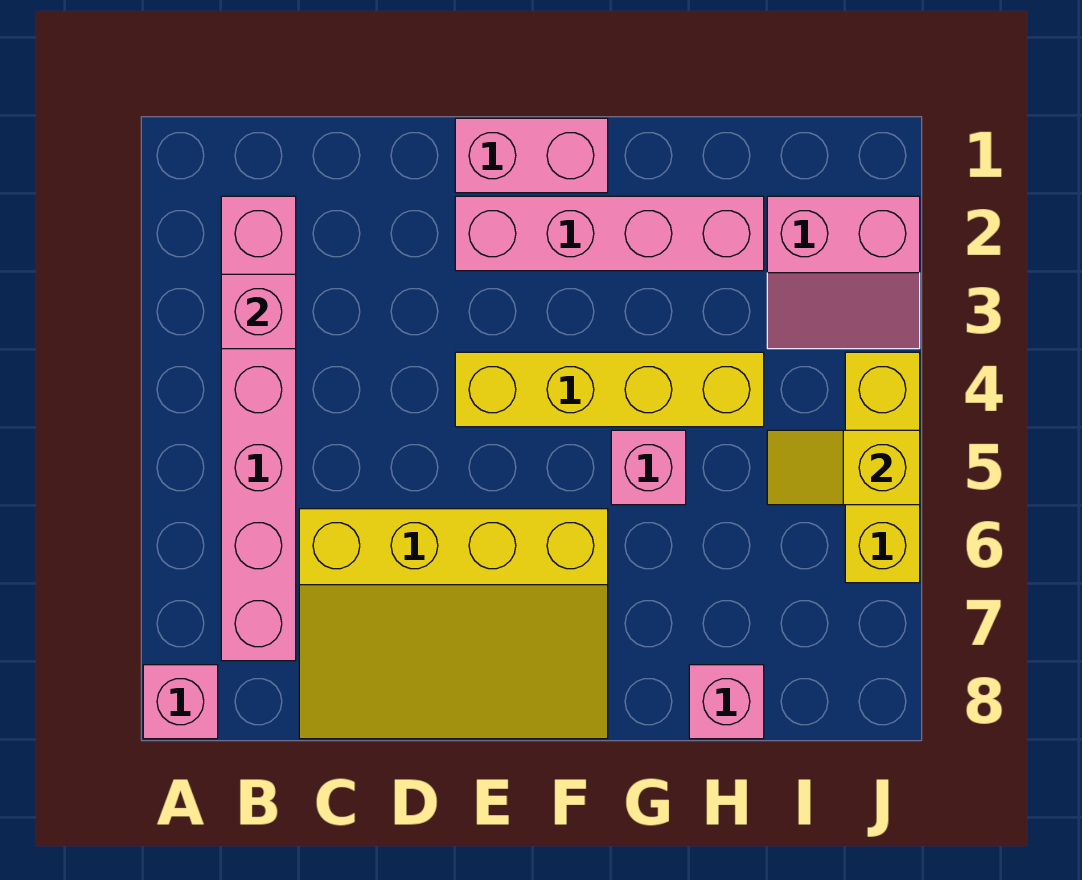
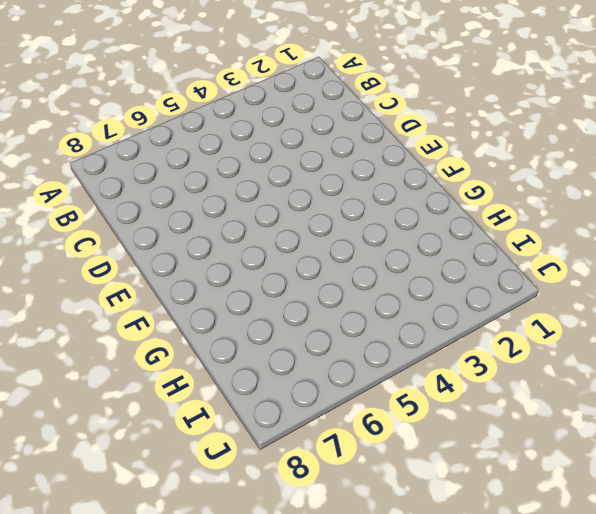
none -> pink brick A8 level 1
none -> pink brick B2:B7 level 1
none -> yellow slope C6:F8 level 1 top 6

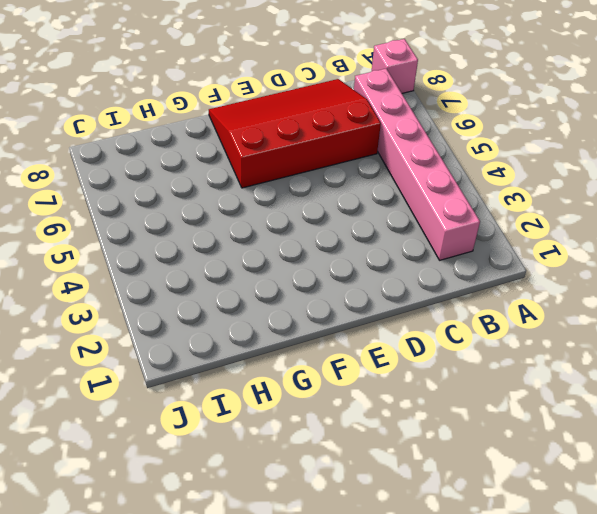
red slope C6:F8 level 1 top 6 -> yellow slope C6:F8 level 1 top 6
none -> pink brick E1:F1 level 1
none -> pink brick E2:H2 level 1
none -> yellow brick E4:H4 level 1

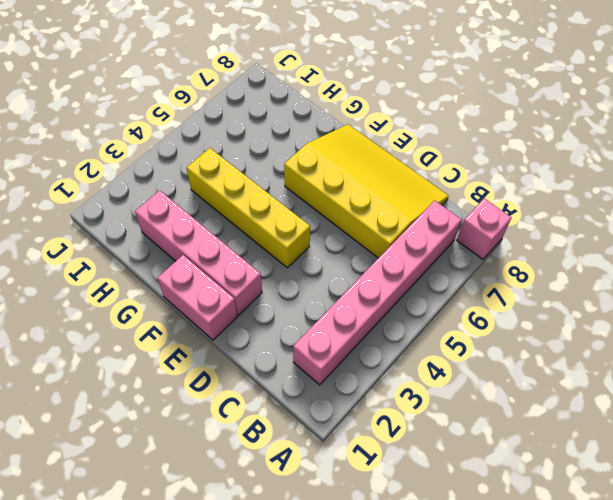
none -> pink brick G5 level 1
none -> pink brick H8 level 1
none -> pink slope I2:J3 level 1 top 2

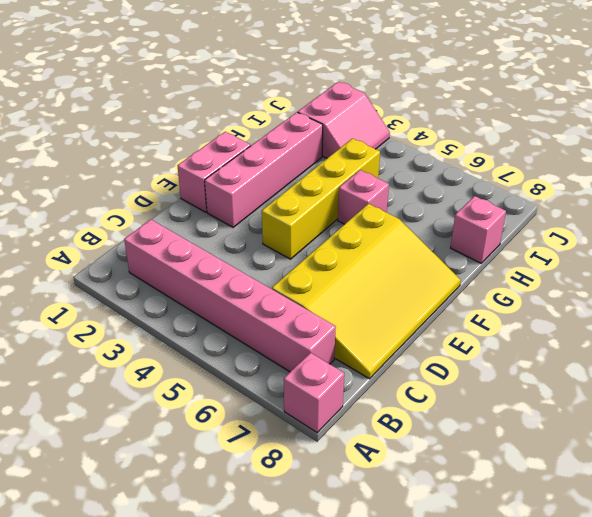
none -> yellow brick J4:J6 level 1
none -> pink brick B3 level 2
none -> yellow slope I5:J5 level 2 top J

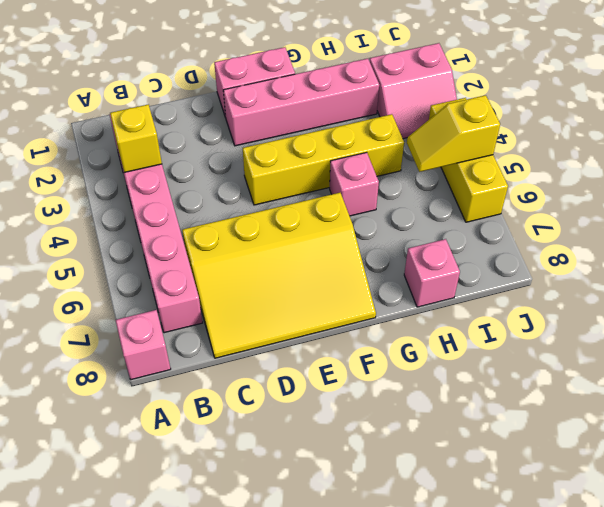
yellow brick B3 level 2 -> pink brick B3 level 2

